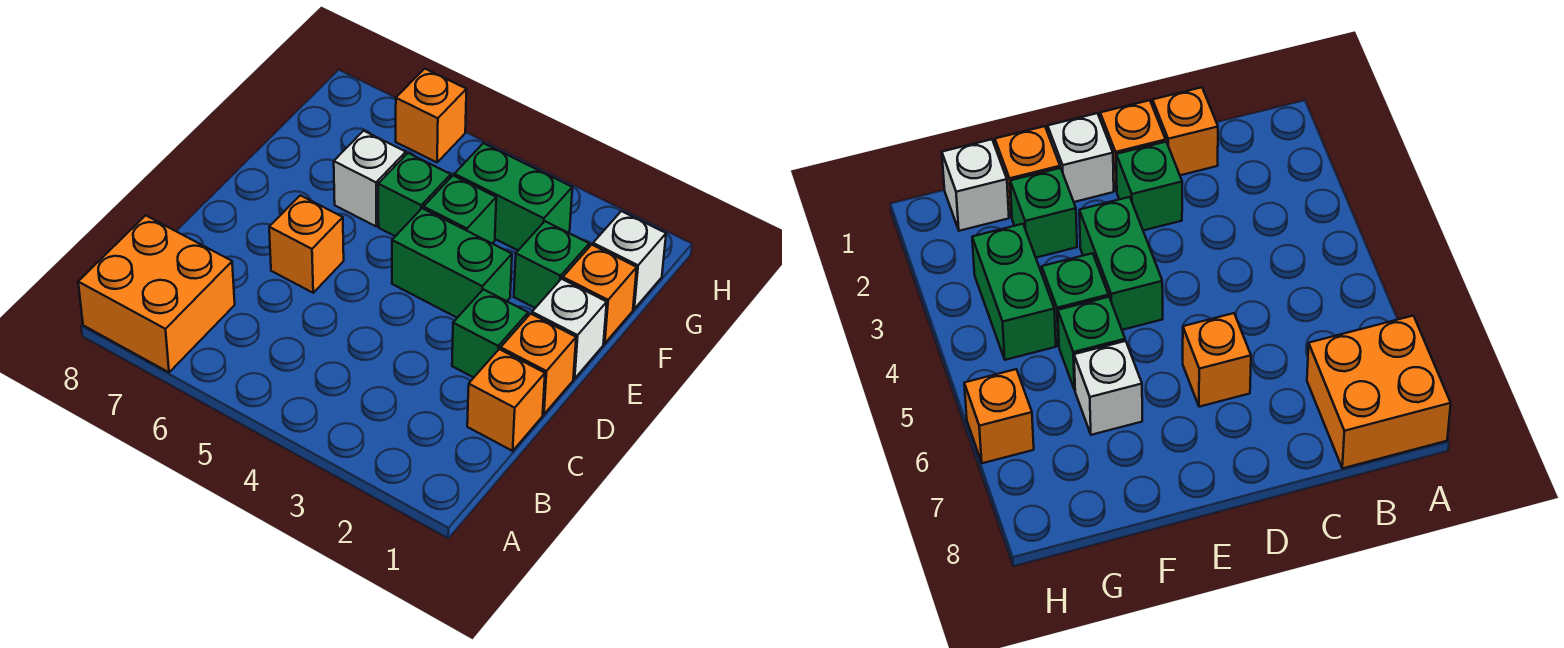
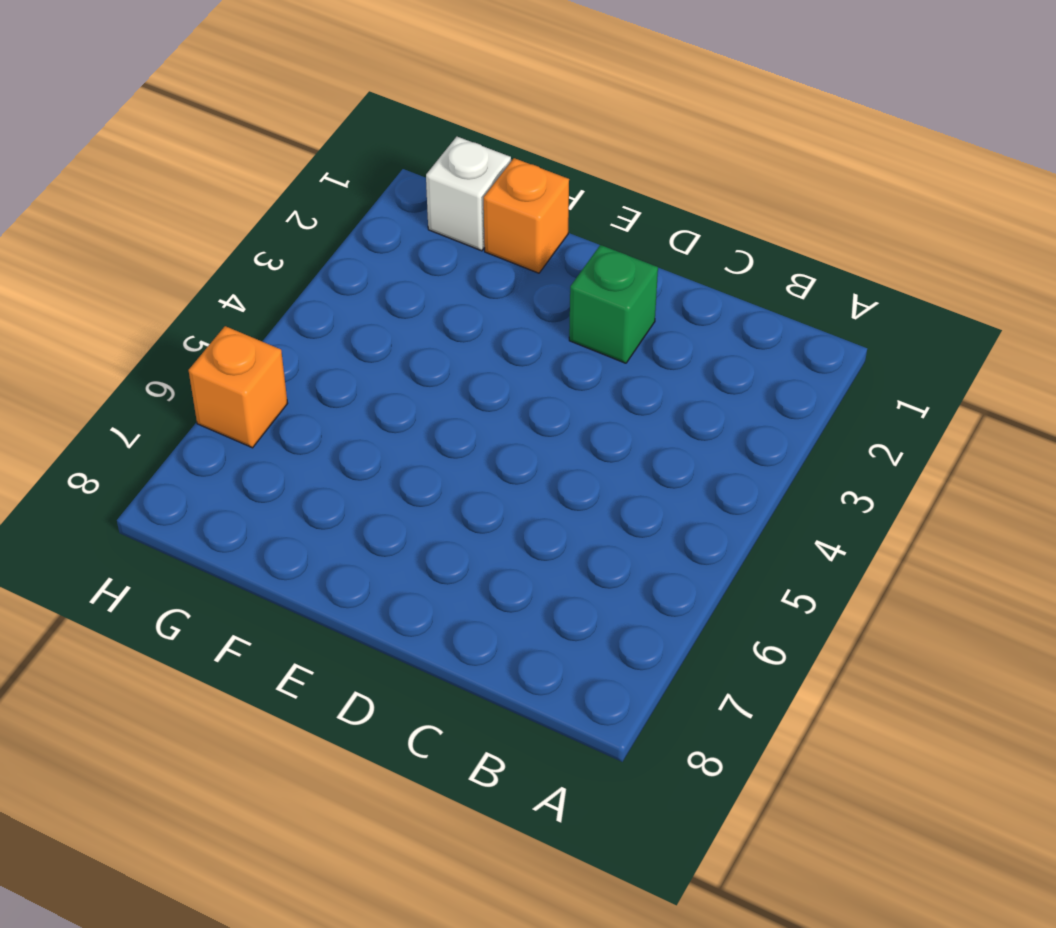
none -> orange brick A7:B8 level 1
none -> orange brick C1 level 1
none -> orange brick D1 level 1

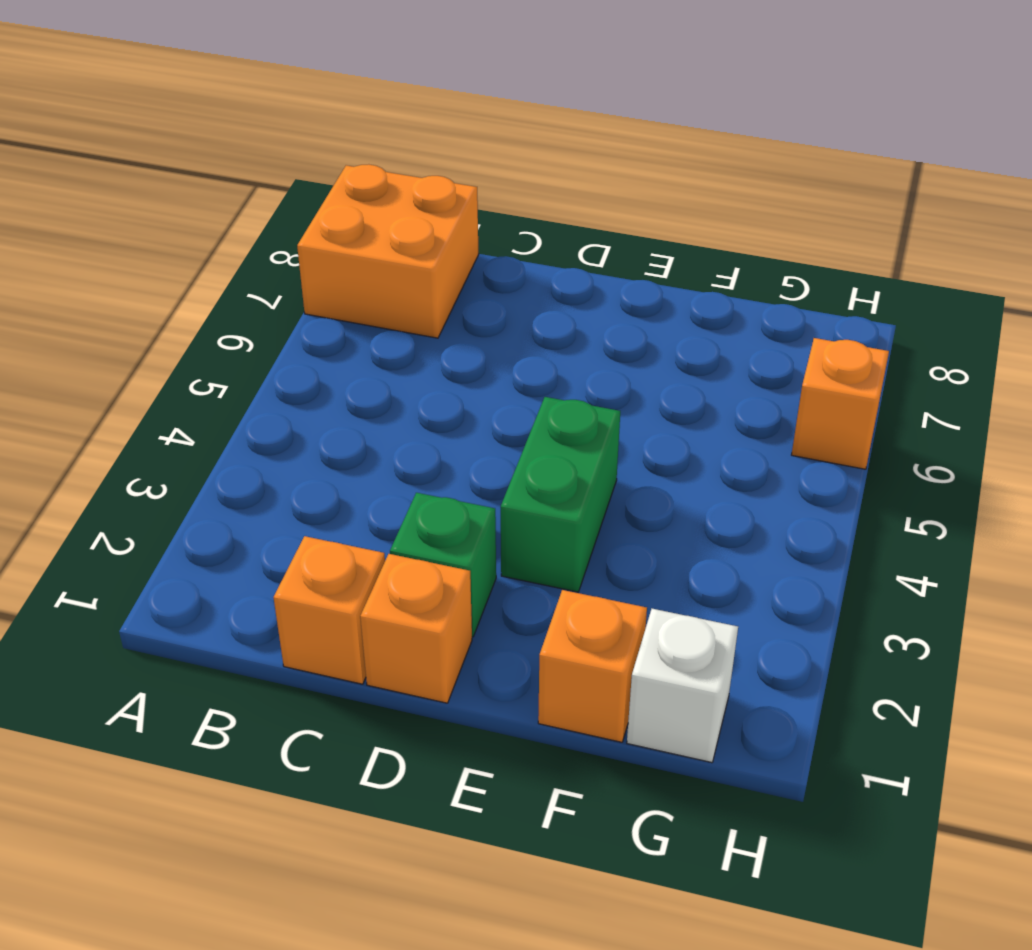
none -> orange brick D6 level 1
none -> white brick E1 level 1
none -> green brick F2 level 1

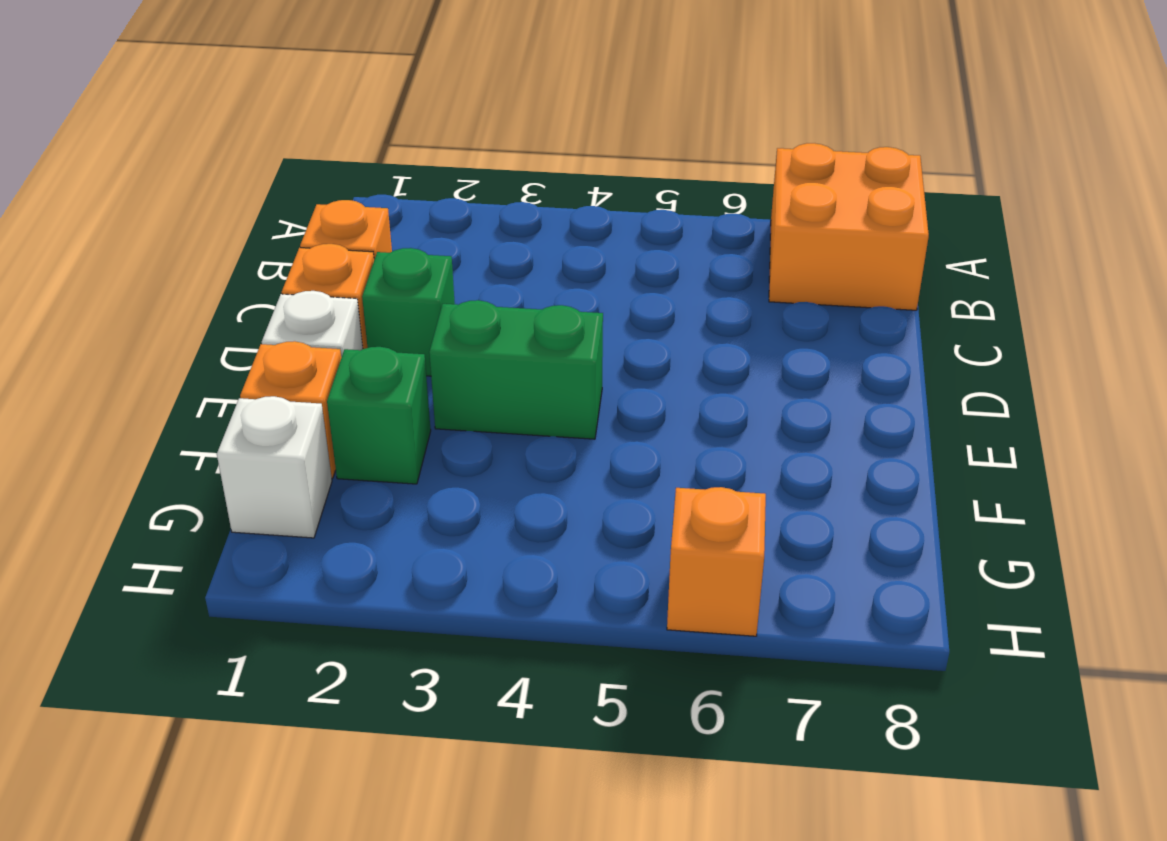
none -> orange brick D6 level 1
none -> green brick F4 level 1
none -> green brick F5 level 1

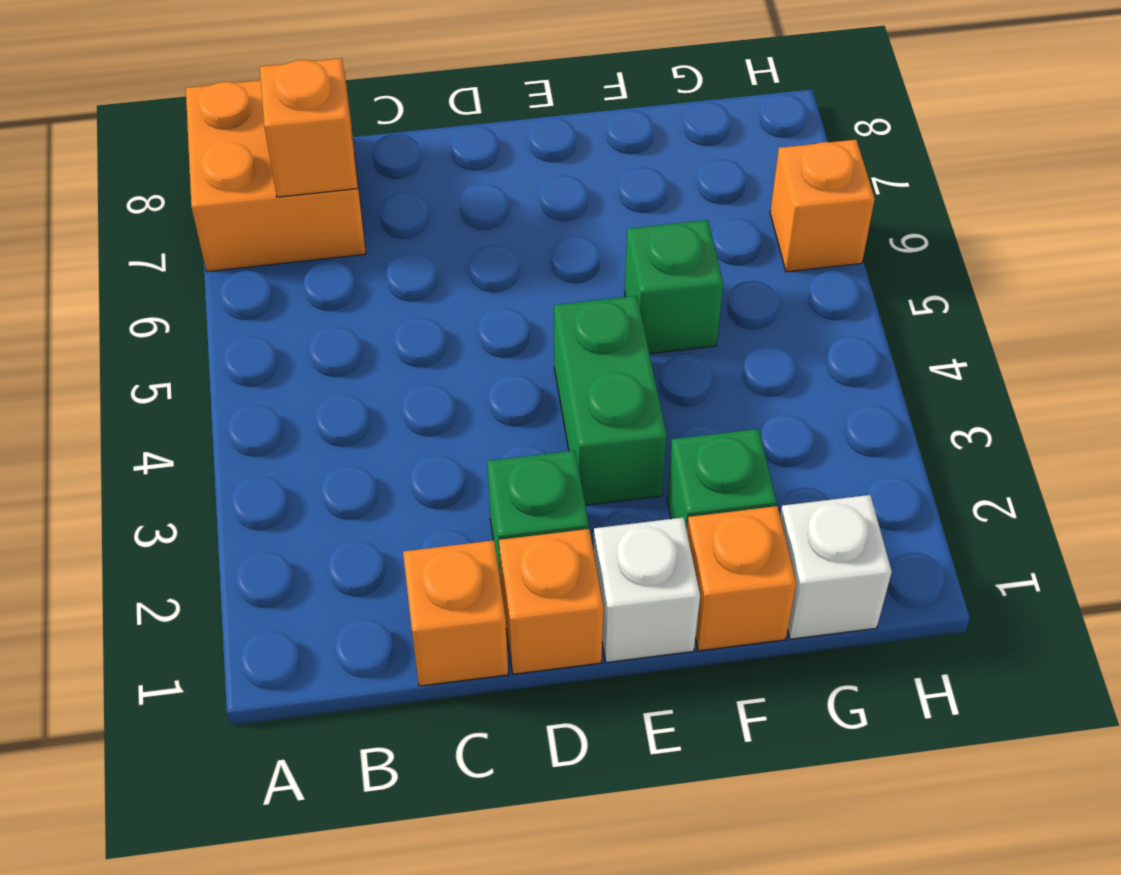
orange brick B7 level 2 -> orange brick D6 level 1
none -> green brick F4 level 1
none -> white brick F6 level 1
none -> green brick G3:G4 level 1

